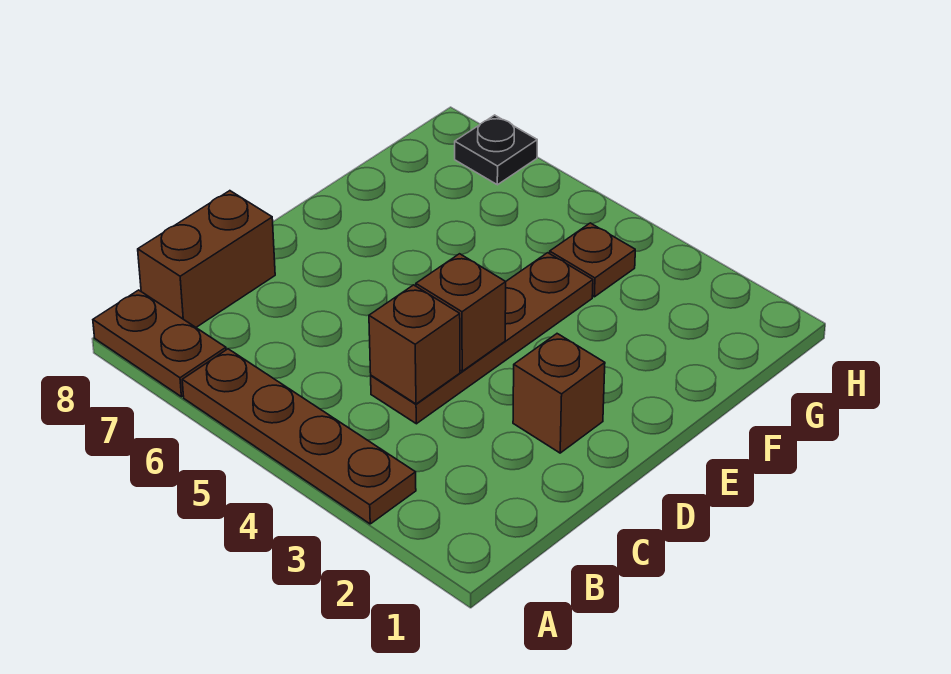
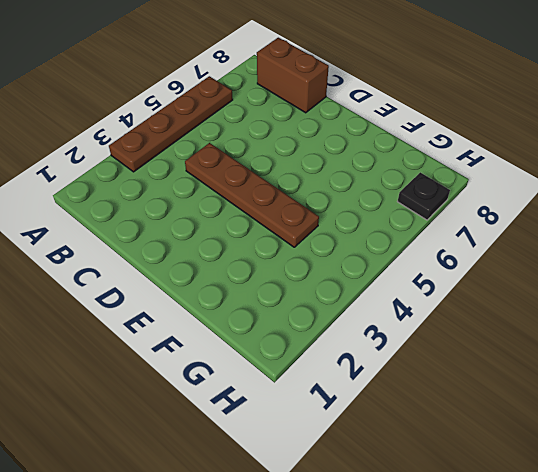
none -> brown plate A7:A8 level 1
none -> brown brick D2 level 1

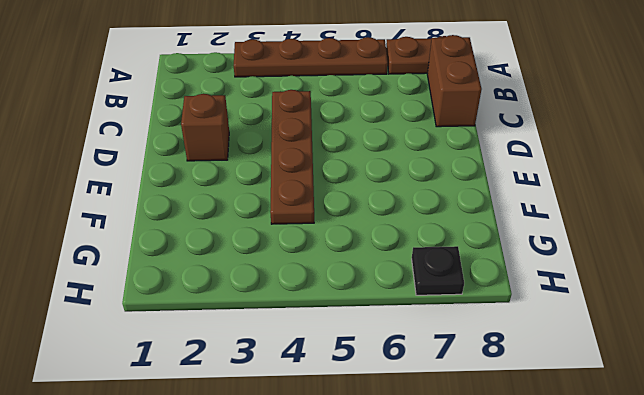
none -> brown plate G4 level 1
none -> brown brick C4 level 2

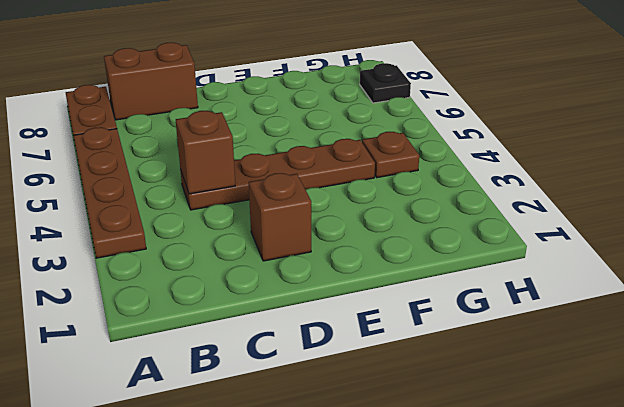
none -> brown brick D4 level 2

